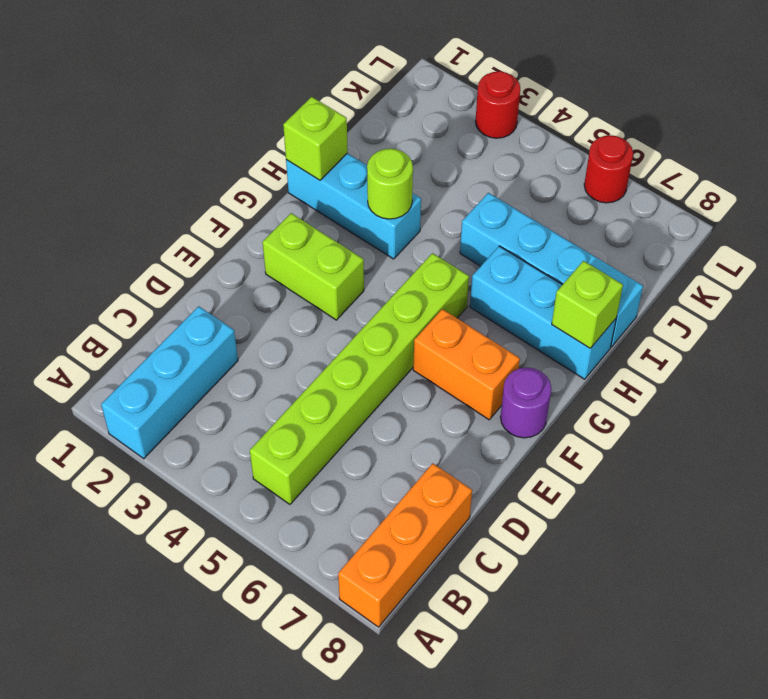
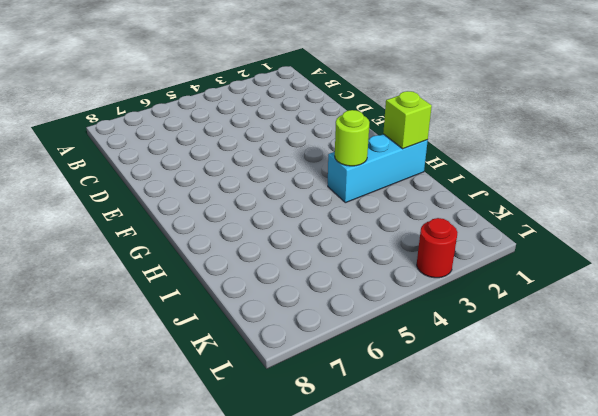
none -> cyan brick A2:C2 level 1
none -> orange brick A8:C8 level 1
none -> lime brick B5:G5 level 1

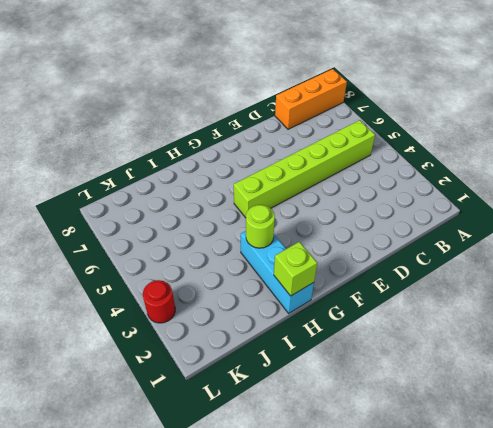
none -> cyan brick A2:C2 level 1
none -> lime brick F2:F3 level 1
none -> orange brick F6:F7 level 1

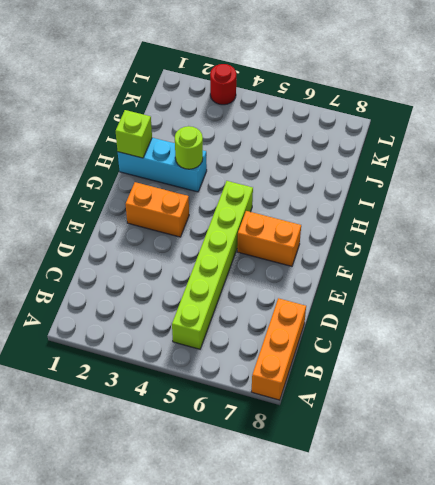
orange brick F2:F3 level 1 -> lime brick F2:F3 level 1
none -> cyan brick A2:C2 level 1
none -> purple round brick F8 level 1
none -> cyan brick H6:H8 level 1

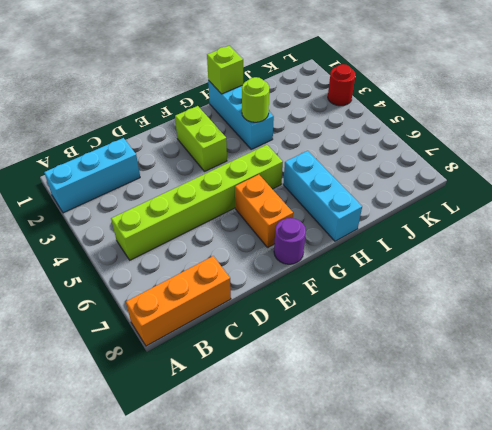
none -> cyan brick I5:I8 level 1
none -> red round brick L6 level 1
none -> lime brick H8 level 2

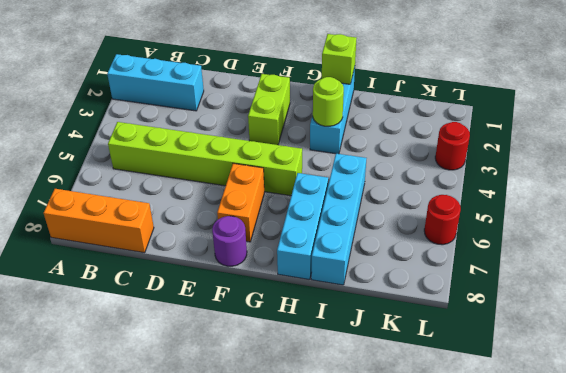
none -> lime brick H8 level 2

